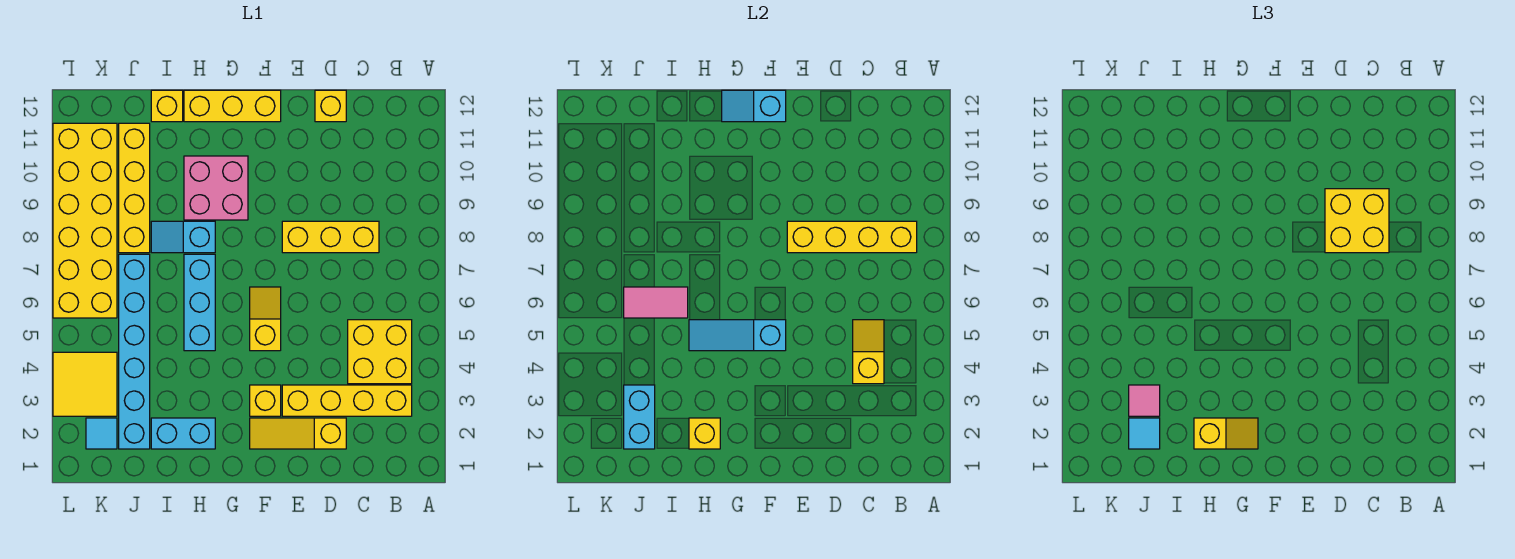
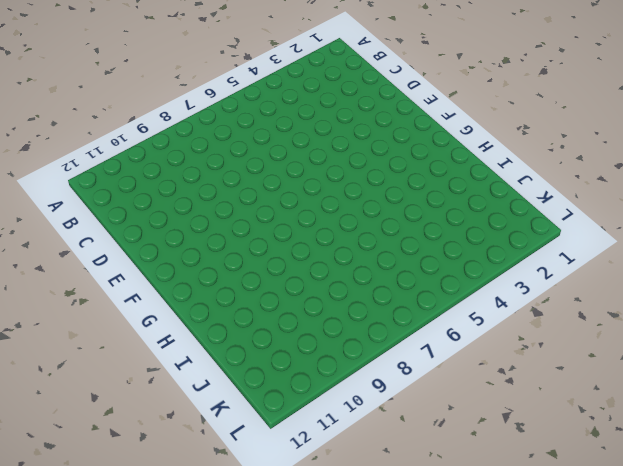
none -> yellow brick B3:E3 level 1
none -> yellow brick B4:C5 level 1
none -> yellow brick C8:E8 level 1

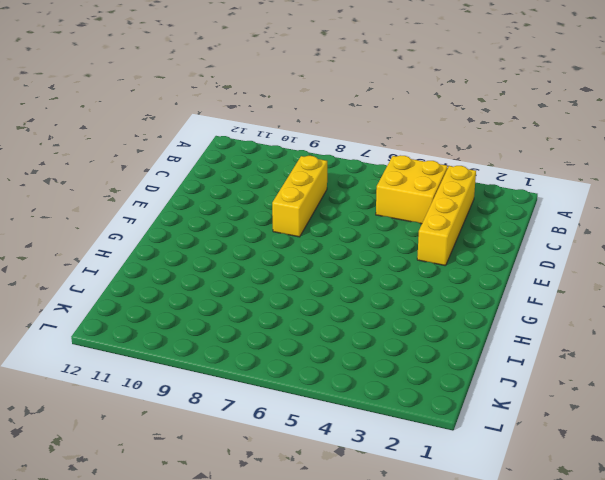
none -> yellow slope D2:F2 level 1 top D
none -> yellow brick D12 level 1
none -> yellow brick F3 level 1

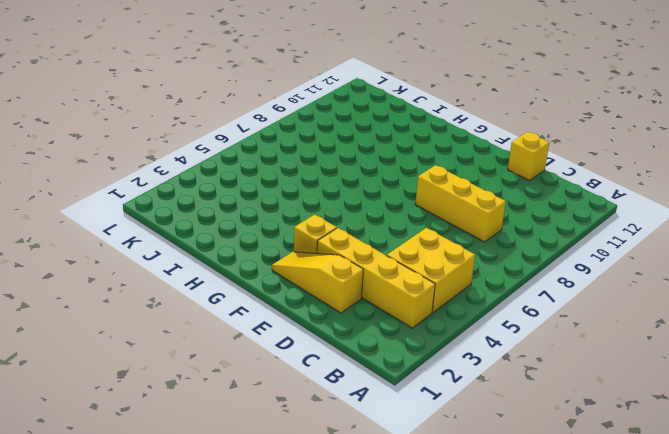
none -> yellow slope F5:F6 level 1 top 5
none -> yellow brick F12:H12 level 1
none -> pink brick G9:H10 level 1

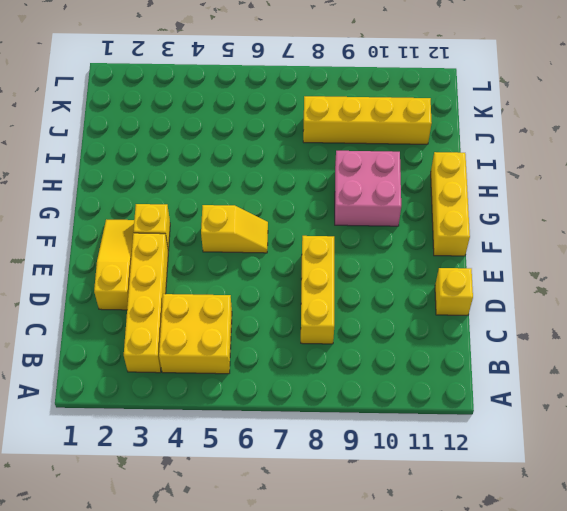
none -> cyan brick H2:I2 level 1
none -> cyan brick H5:H7 level 1
none -> cyan slope H8:I8 level 1 top H

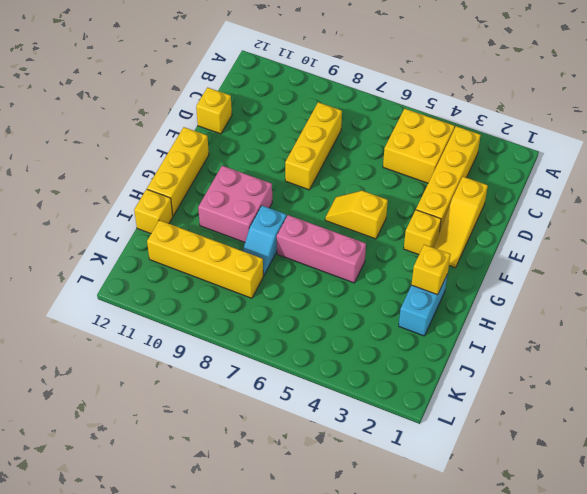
pink brick H5:H7 level 1 -> cyan brick H5:H7 level 1
none -> cyan brick J2:J7 level 1
none -> cyan tile K2 level 1
none -> yellow tile K3:L4 level 1

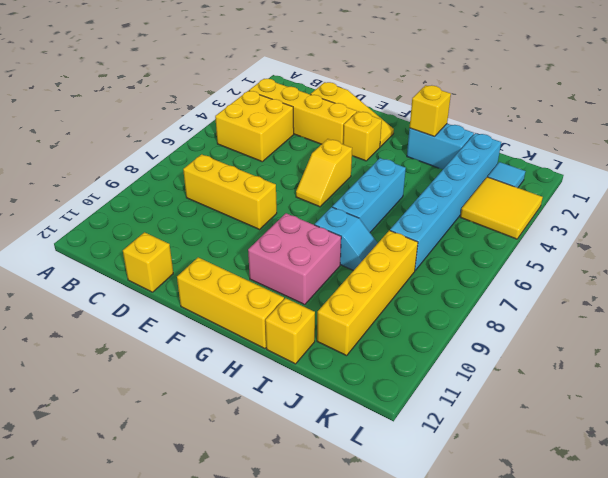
none -> yellow brick K6:L11 level 1
none -> yellow brick B8:E8 level 2
none -> yellow slope C4:C5 level 2 top 4

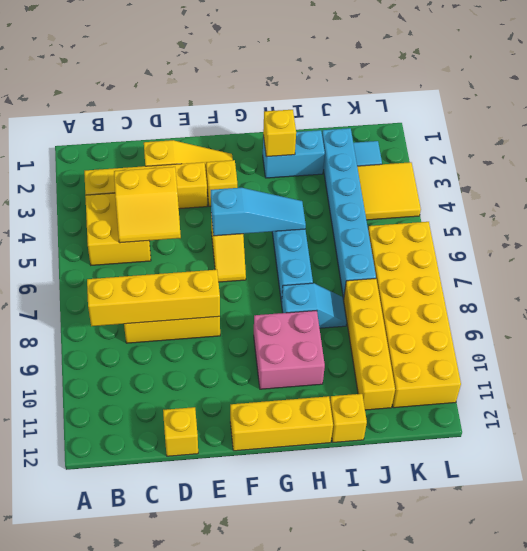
yellow slope C4:D5 level 2 top 4 -> yellow slope C4:C5 level 2 top 4
none -> cyan slope F12:G12 level 2 top F
none -> pink tile I6:J6 level 2
none -> cyan brick J2:J3 level 2

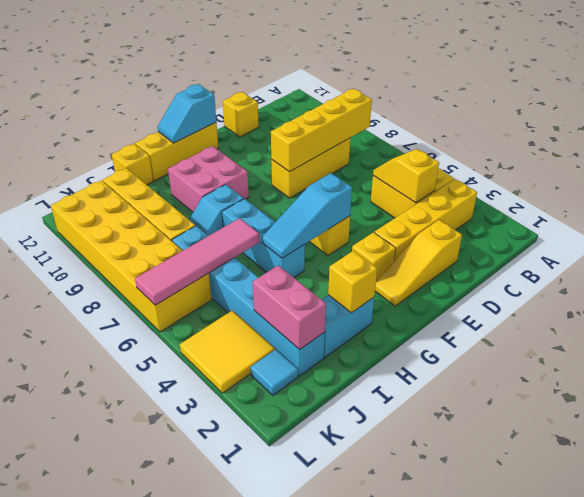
pink tile I6:L6 level 2 -> pink tile I6:J6 level 2
pink brick J2:J3 level 2 -> cyan brick J2:J3 level 2
none -> yellow brick C8:D9 level 3
none -> yellow slope G2:H2 level 3 top H
none -> cyan tile J2 level 3

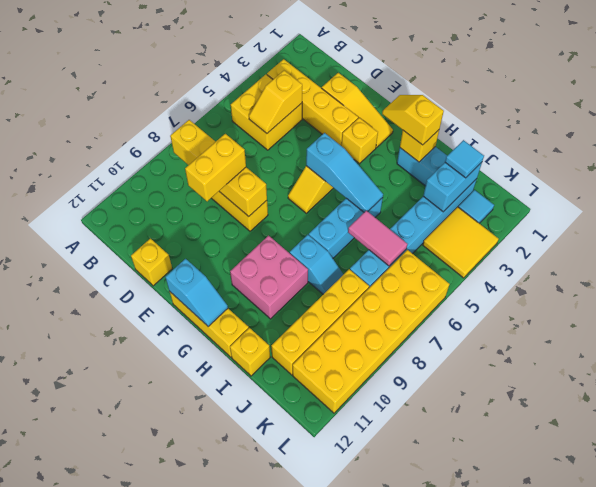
yellow brick D8:D9 level 3 -> yellow brick C8:D9 level 3
none -> pink tile J3 level 3

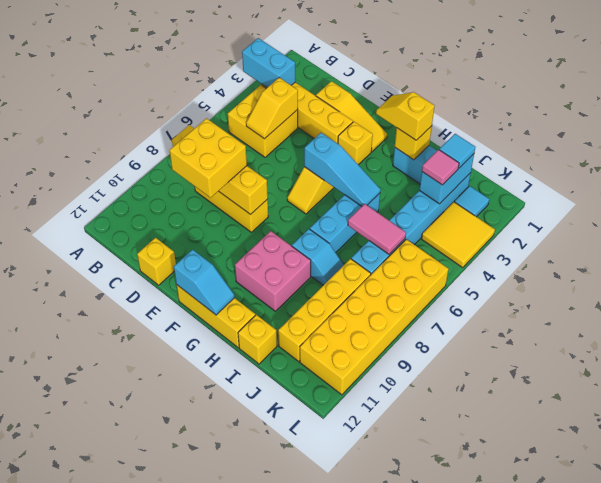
cyan brick A3:B3 level 2 -> none

